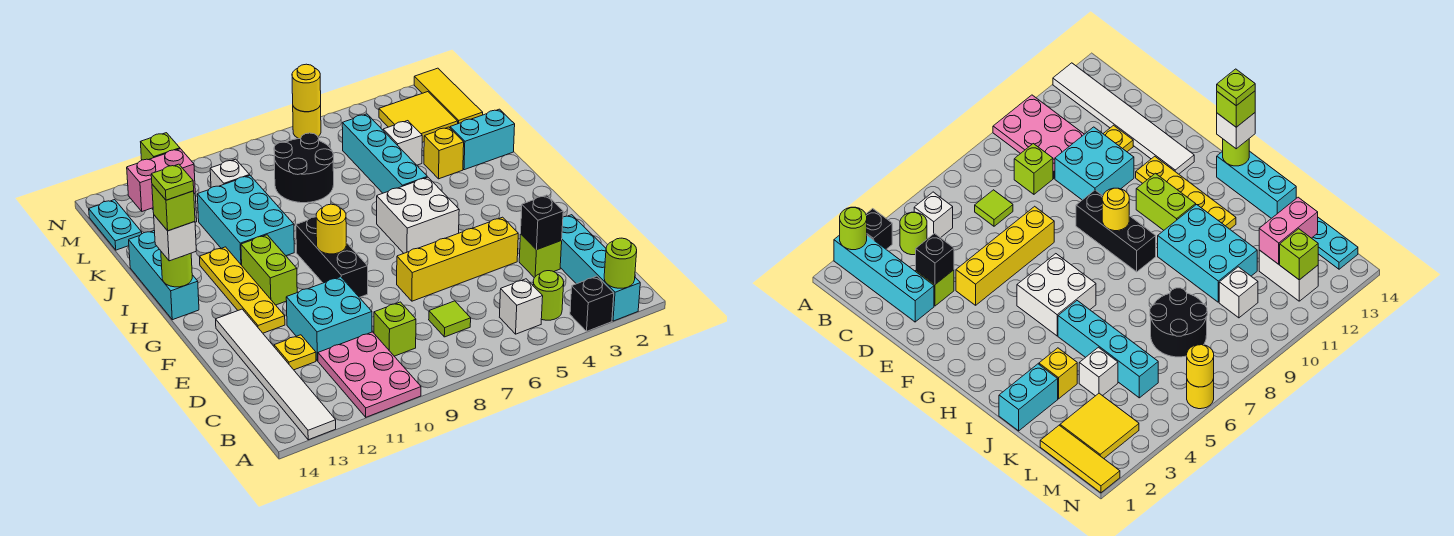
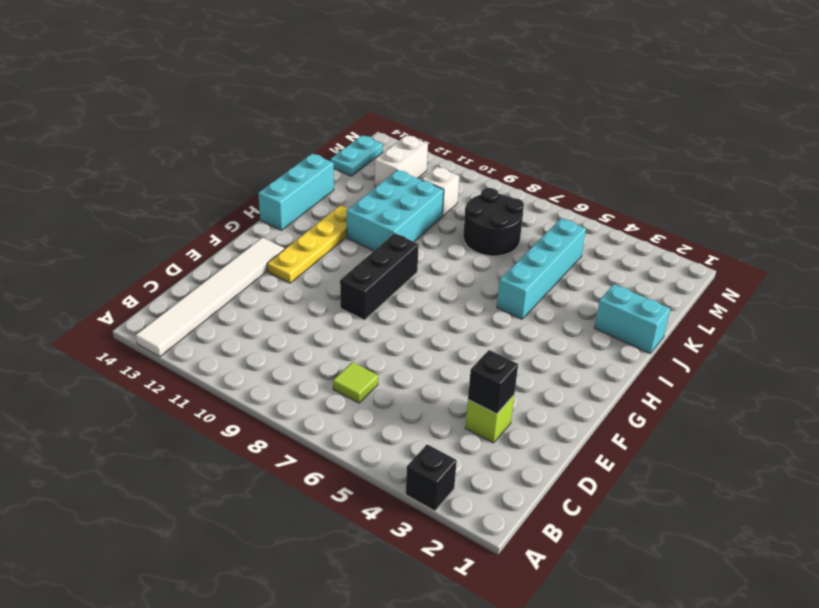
none -> cyan brick A2:D2 level 1
none -> pink plate A10:C11 level 1
none -> lime round brick B4 level 1
none -> white brick B5 level 1

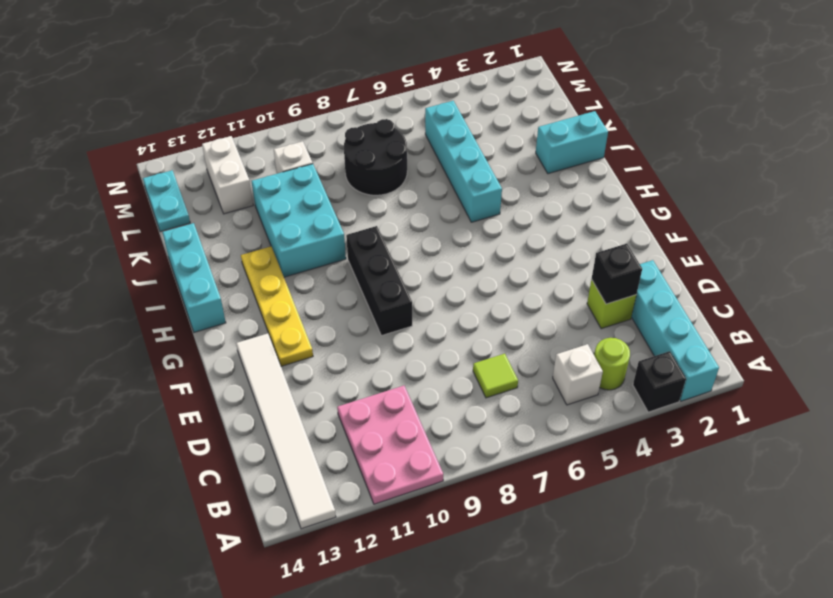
none -> lime brick C9 level 1
none -> cyan brick D10:E11 level 1
none -> yellow plate D12 level 1
none -> yellow brick E4:E7 level 1

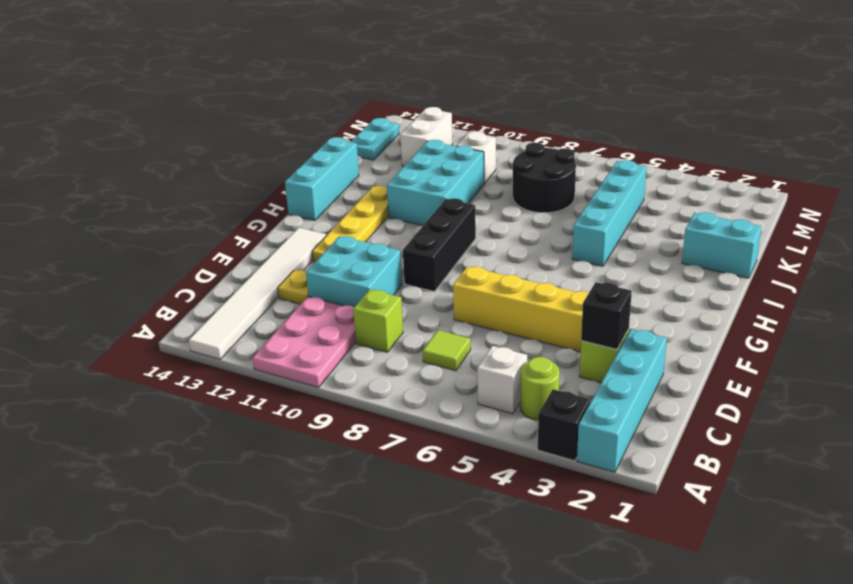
none -> white brick G5:H6 level 1
none -> lime brick G11:H11 level 1
none -> yellow brick J3 level 1
none -> white brick K4 level 1

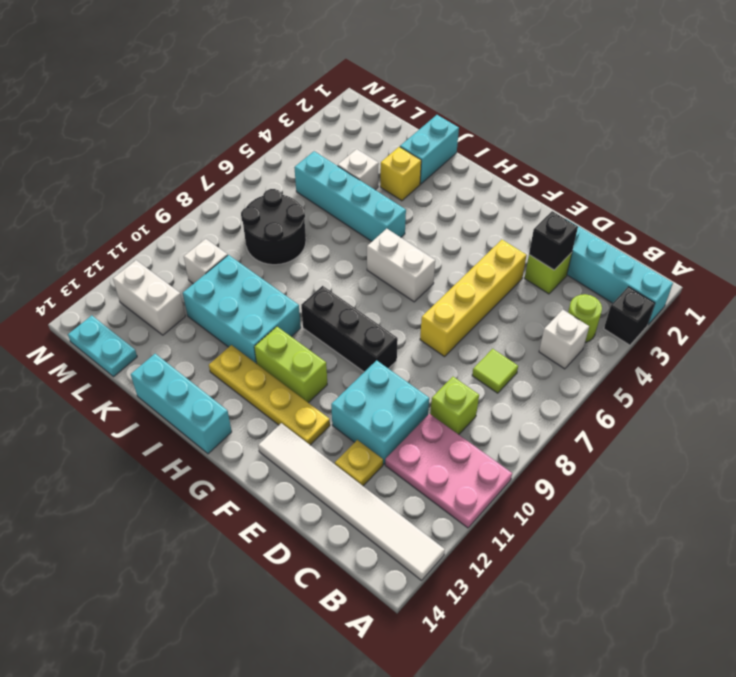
white brick G6:H6 level 1 -> white brick G5:H6 level 1
none -> yellow tile L1:N1 level 1
none -> yellow tile L2:M3 level 1
none -> yellow round brick N6 level 1
none -> lime round brick A2 level 2

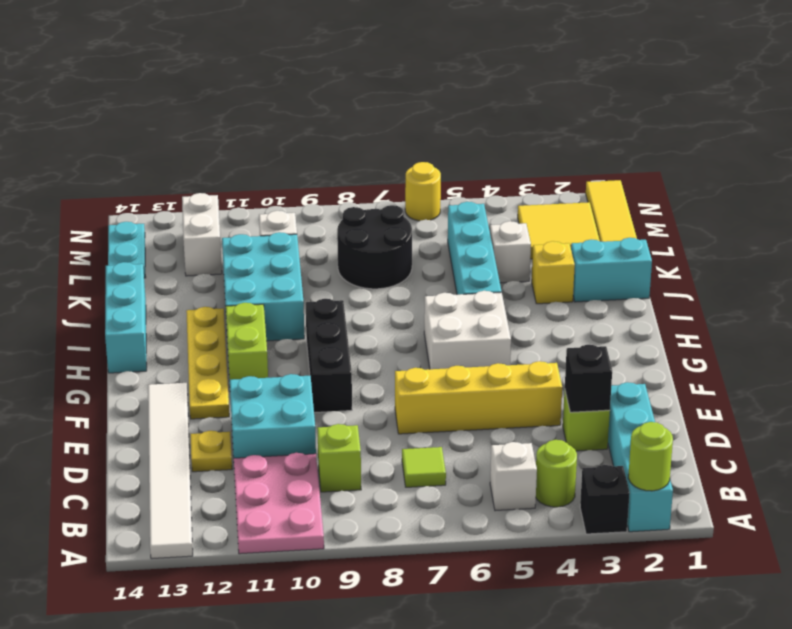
none -> yellow round brick G9 level 2
none -> lime round brick H14 level 2
none -> pink brick L12:L13 level 2
none -> lime brick M12 level 2

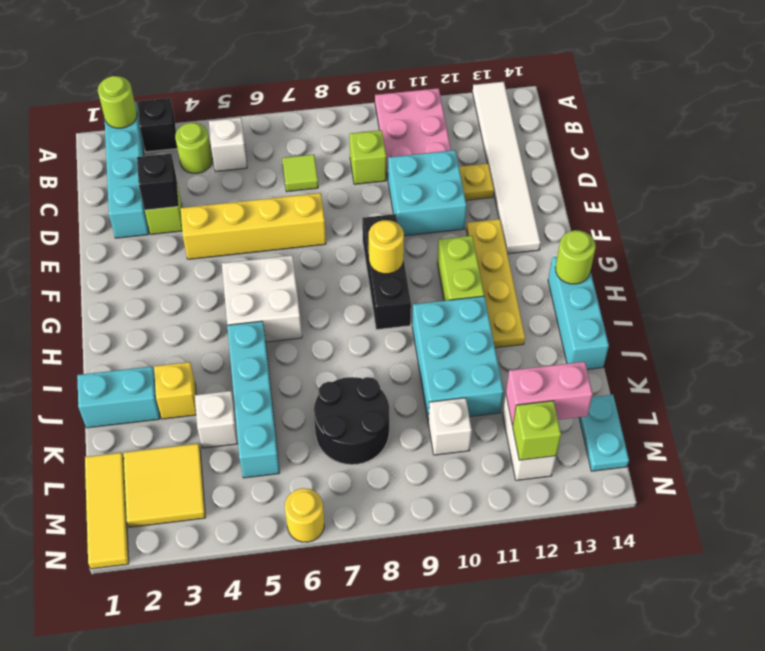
none -> yellow round brick N6 level 2
none -> white brick H14 level 3
none -> lime brick H14 level 4
none -> lime plate H14 level 5

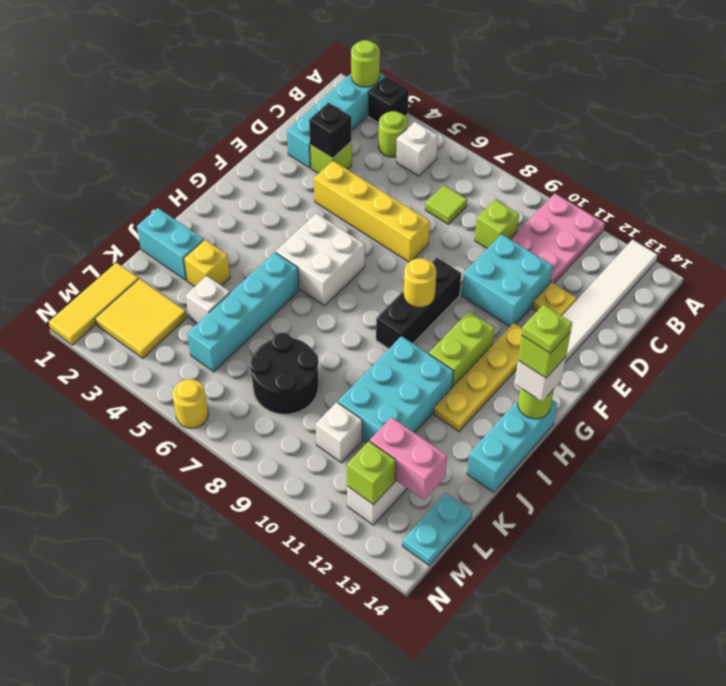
none -> yellow round brick N6 level 2

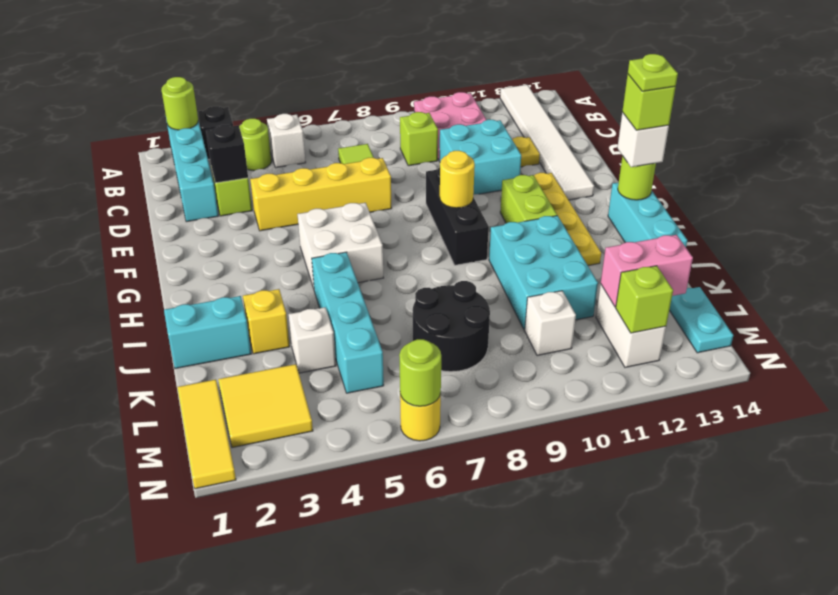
lime round brick N6 level 2 -> yellow round brick N6 level 2

